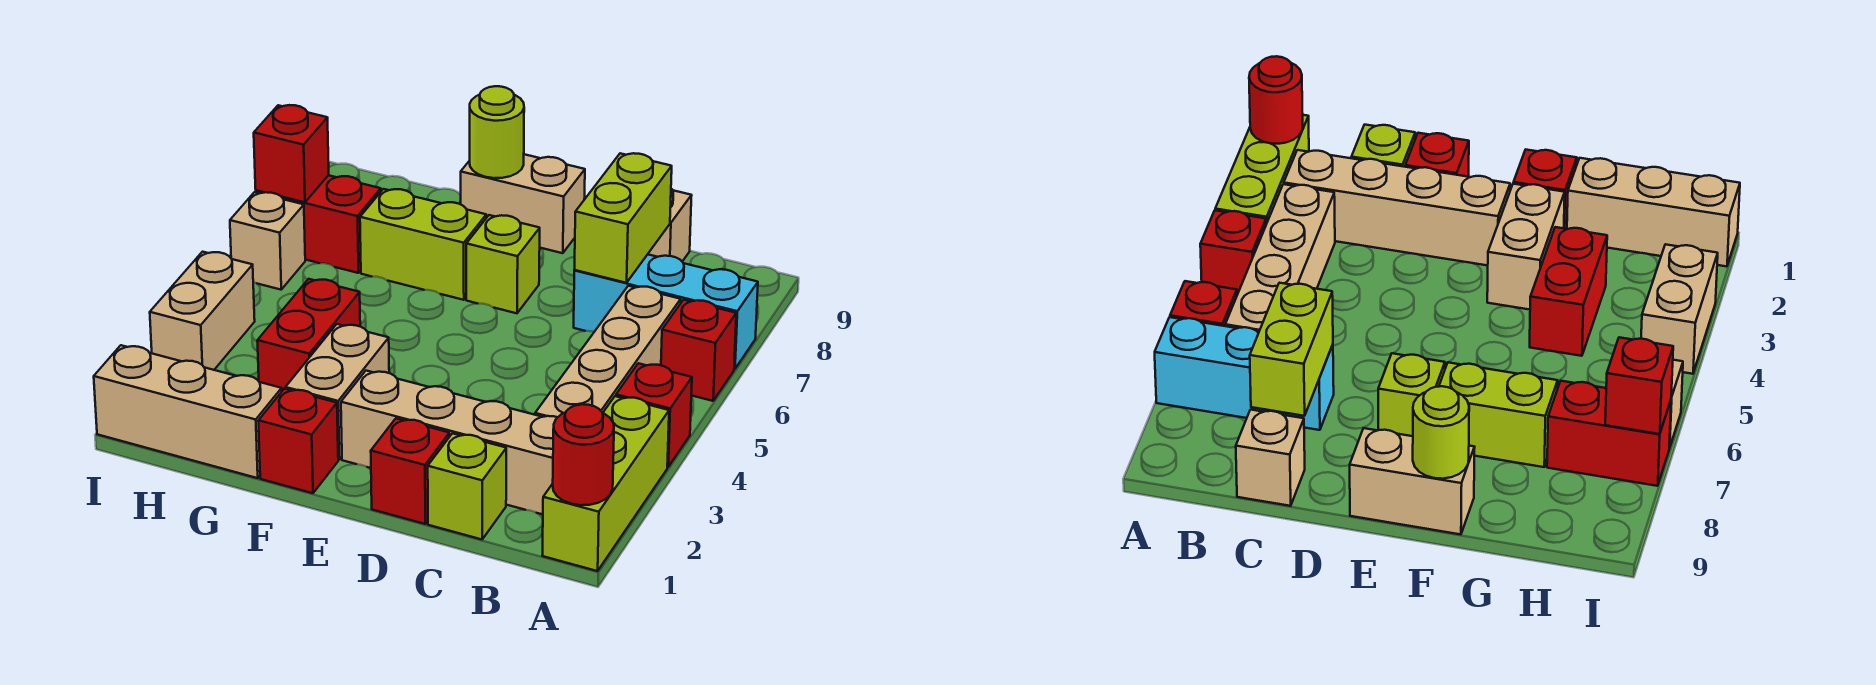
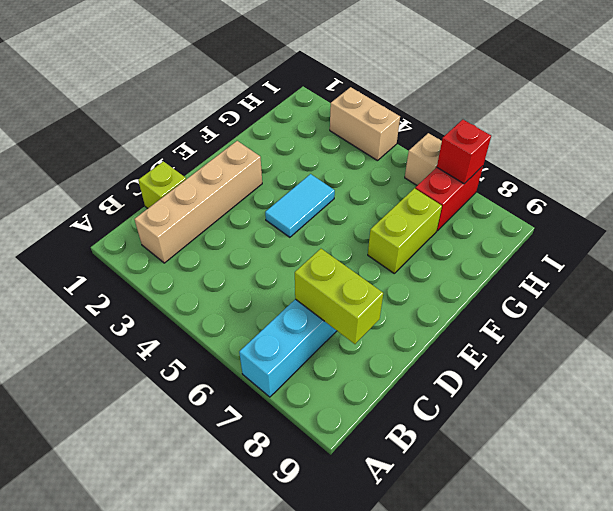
cyan tile E4:F4 level 1 -> none
none -> lime brick A1:A3 level 1
none -> red brick A4 level 1
none -> red brick A6 level 1

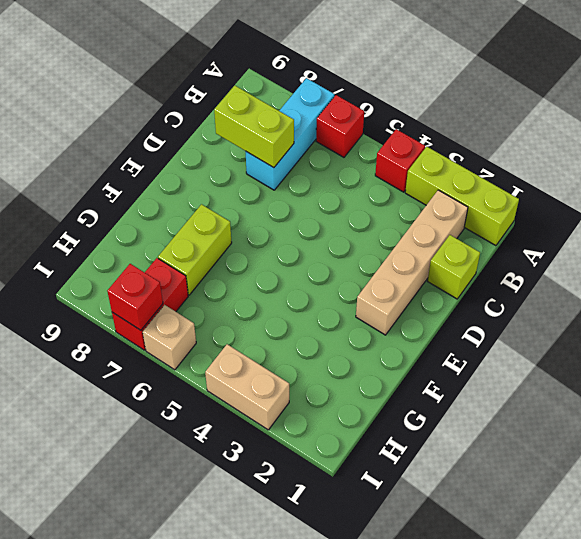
none -> tan brick B3:B6 level 1
none -> tan brick C9 level 1
none -> red brick D1 level 1

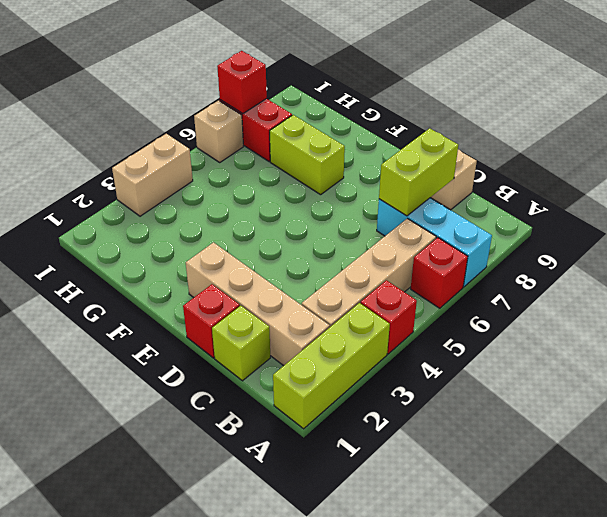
none -> lime brick E7 level 1
none -> tan brick E9:F9 level 1
none -> red brick F1 level 1

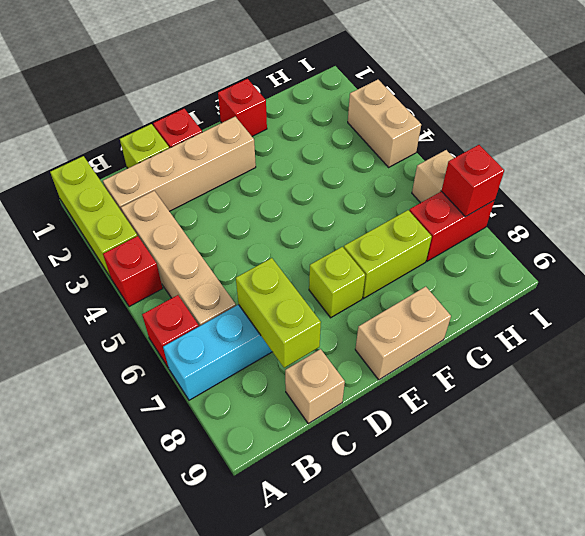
none -> tan brick F2:F3 level 1
none -> tan brick G1:I1 level 1
none -> red brick G3:G4 level 1

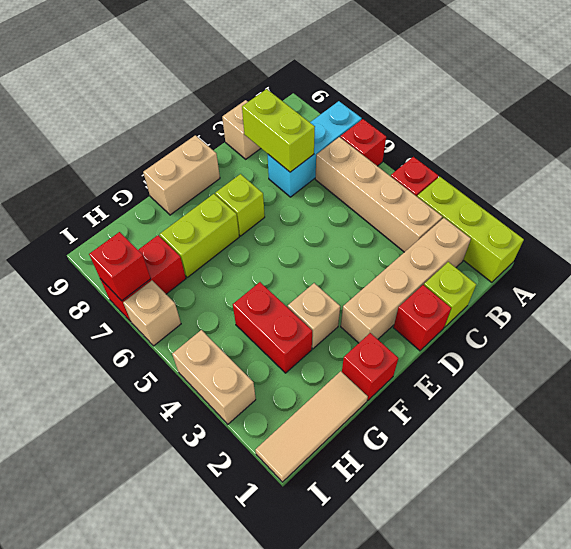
tan brick F3 level 1 -> tan brick F2:F3 level 1
tan tile G1:I1 level 1 -> tan brick G1:I1 level 1
none -> red round brick A1 level 2
none -> lime round brick F9 level 2

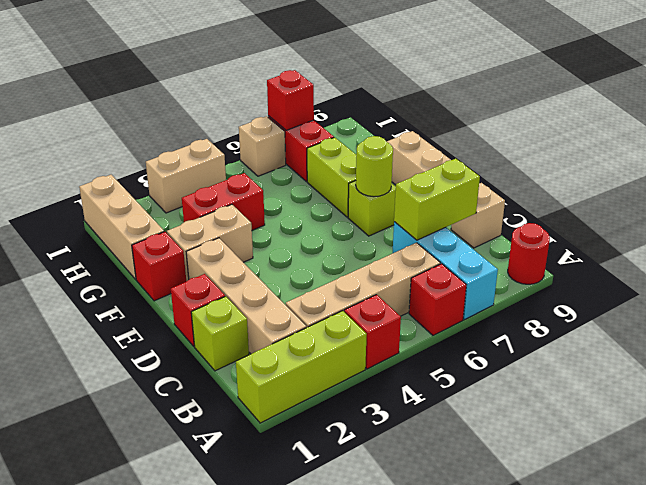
red round brick A9 level 1 -> red round brick A1 level 2
lime round brick E7 level 2 -> lime round brick F9 level 2

